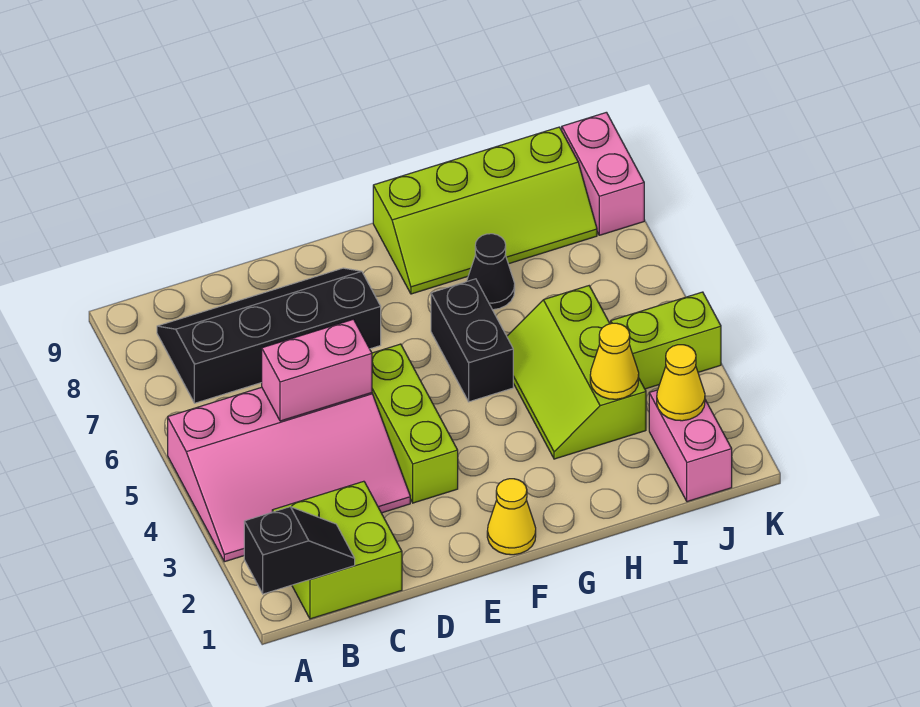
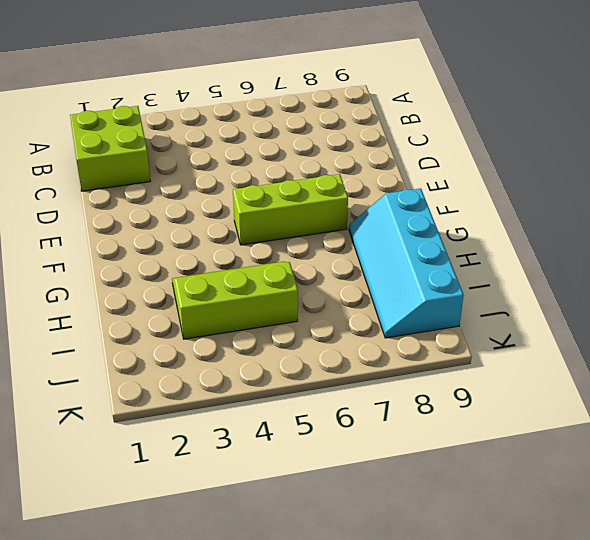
lime brick F5:F7 level 1 -> lime brick E3:E5 level 1
cyan slope G8:J9 level 1 top 9 -> lime slope G8:J9 level 1 top 9
none -> pink slope A3:D5 level 1 top 5
none -> black slope B7:E8 level 1 top 7
none -> yellow cone F1 level 1

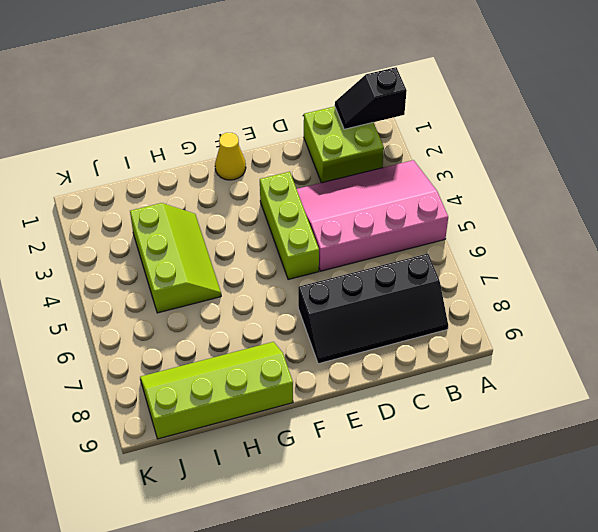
none -> black brick G5:G6 level 1
none -> black cone H7 level 1
none -> pink brick J1:J2 level 1

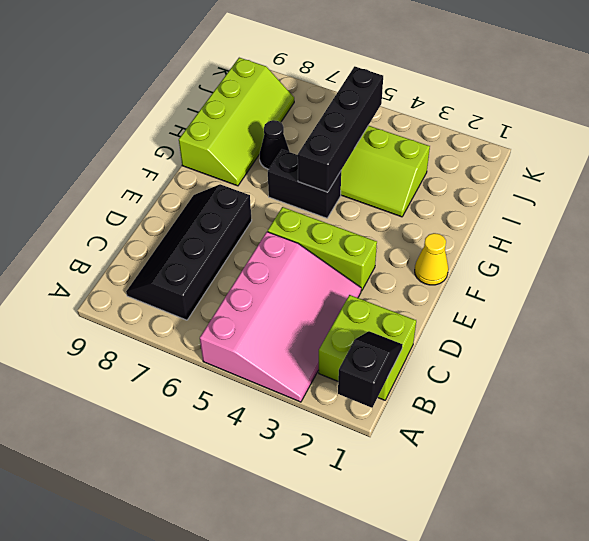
black brick G5:J5 level 2 -> none
none -> pink brick J1:J2 level 1
none -> lime brick J4:K4 level 1
none -> pink brick K8:K9 level 1

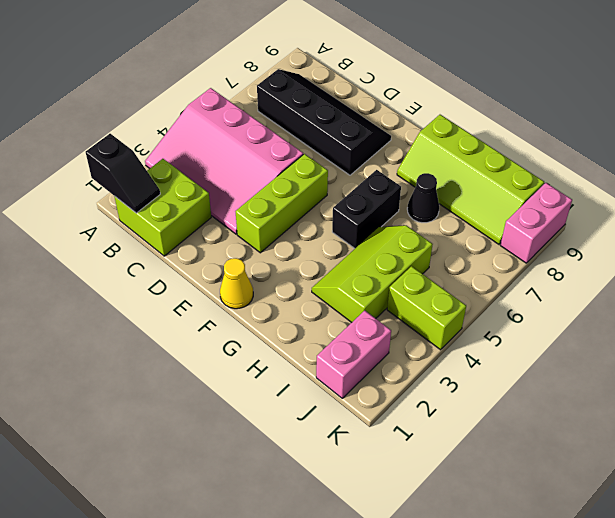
none -> pink brick C5:D5 level 2
none -> yellow cone I3 level 2
none -> yellow cone J2 level 2

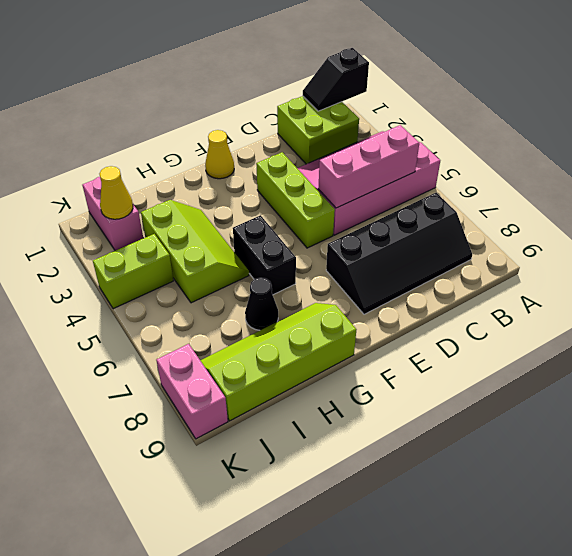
pink brick B5:D5 level 2 -> pink brick C5:D5 level 2
none -> yellow cone I3 level 2

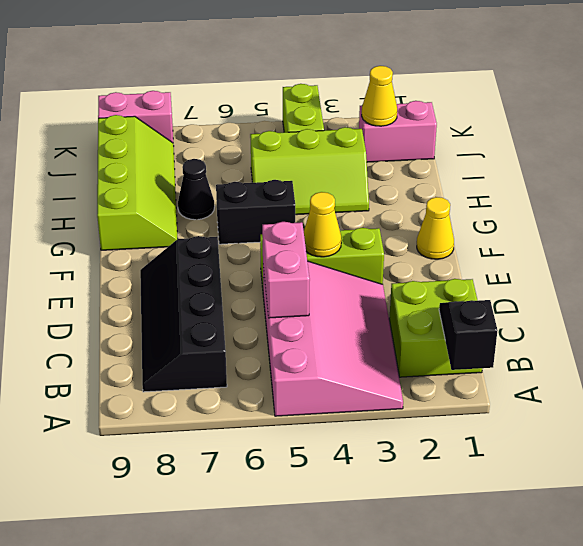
yellow cone E4 level 2 -> yellow cone I3 level 2

